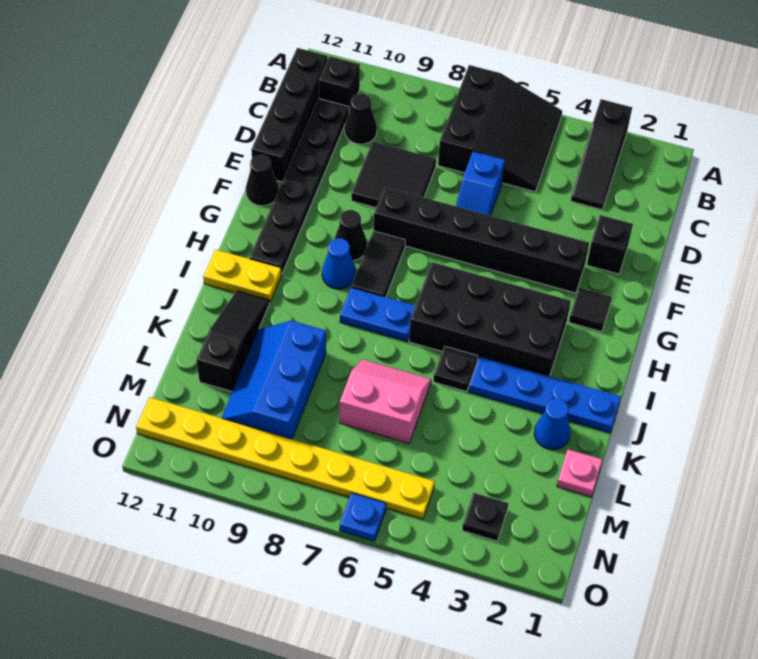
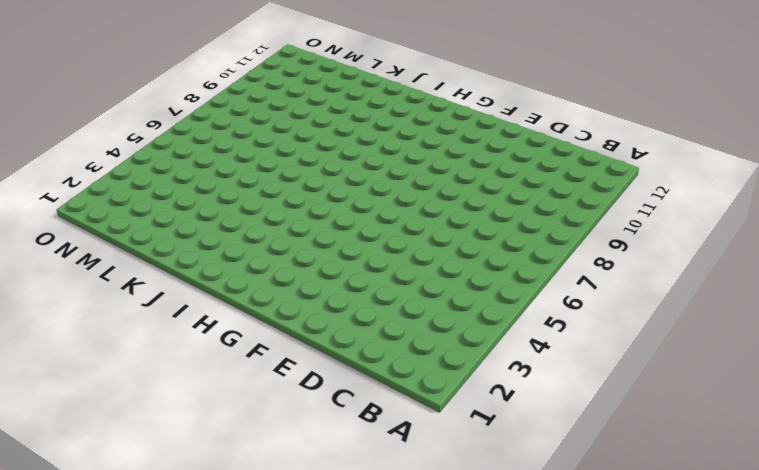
none -> black slope A3:C3 level 1 top A
none -> black slope A5:C7 level 1 top 7
none -> black brick B11 level 1

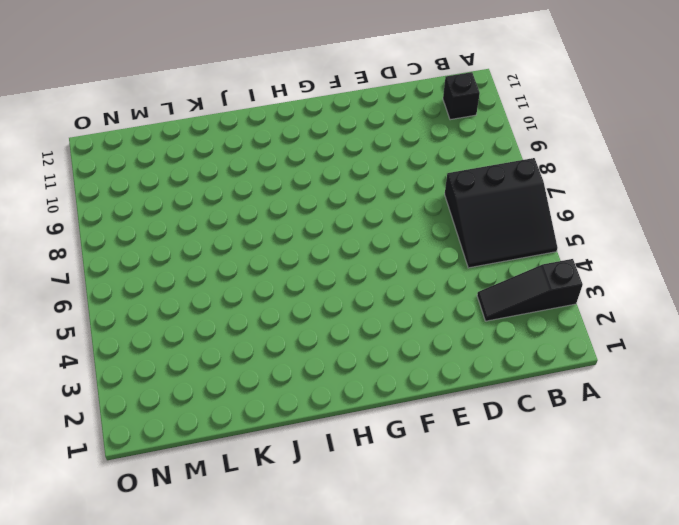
none -> black brick B12:E12 level 1
none -> black cone C10 level 1
none -> black plate C11:H11 level 1

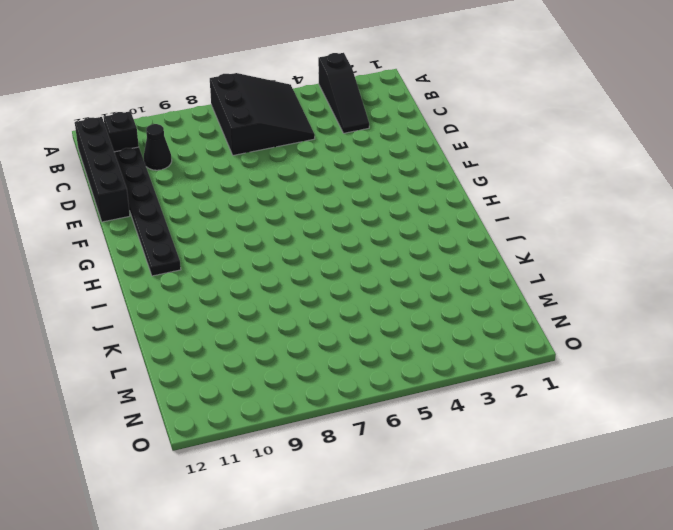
none -> blue slope D6:E6 level 1 top D
none -> black tile D8:E9 level 1
none -> black brick E2 level 1

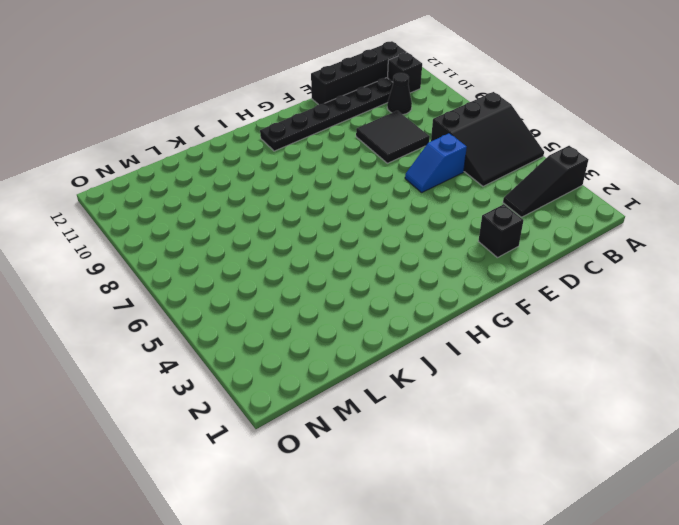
none -> black brick F3:F8 level 1
none -> black cone F12 level 1
none -> black tile G2 level 1

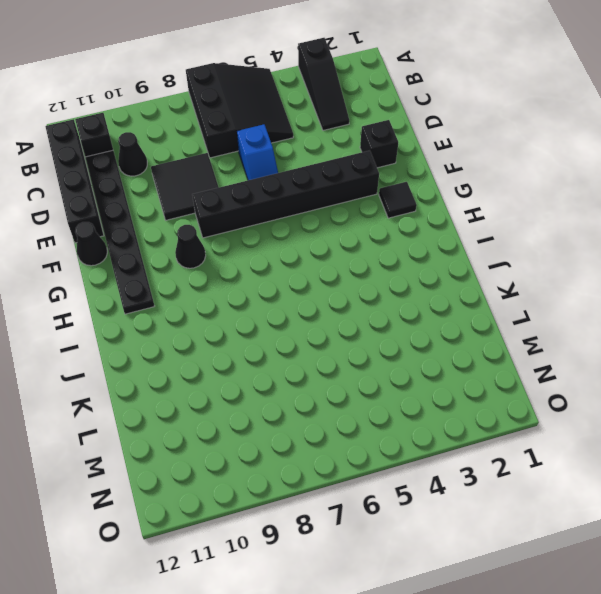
none -> black tile G8:H8 level 1
none -> black brick H3:I6 level 1
none -> blue cone H9 level 1

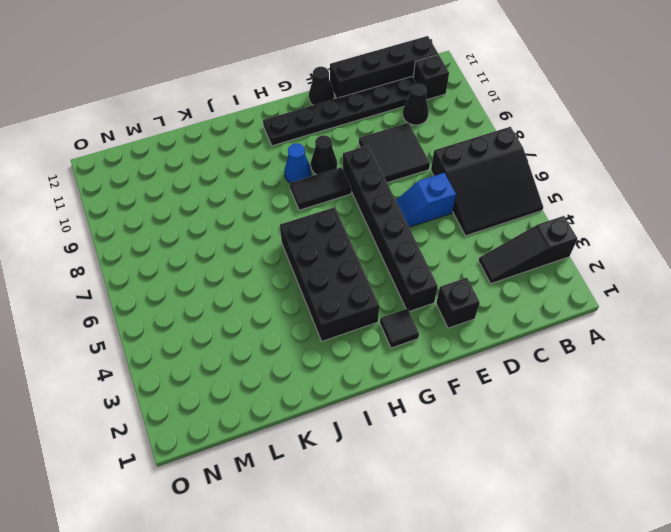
none -> blue plate I7:I8 level 1
none -> yellow plate I11:I12 level 1
none -> blue plate J1:J4 level 1

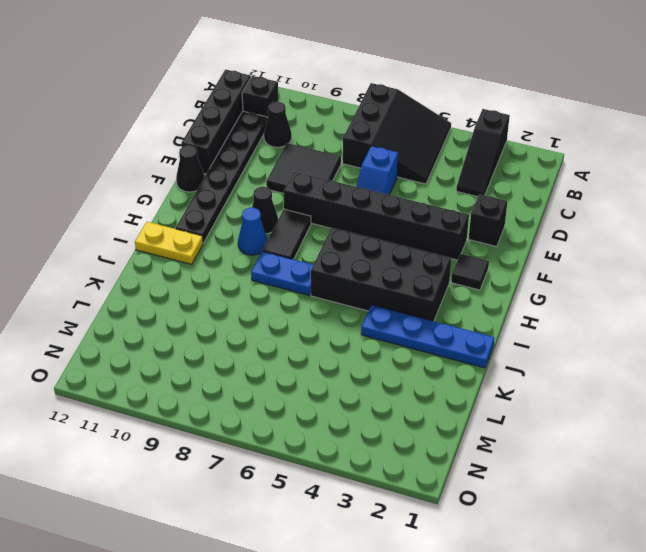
none -> black plate J5 level 1
none -> black slope J11:L11 level 1 top L
none -> blue cone K2 level 1

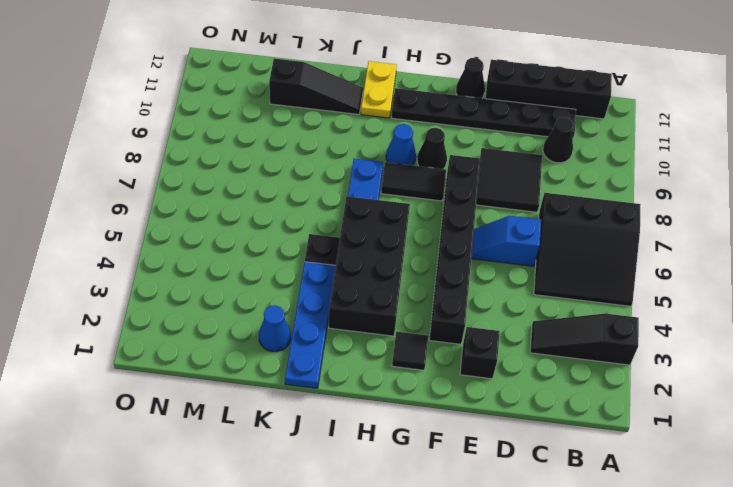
none -> black brick B11 level 1
none -> pink slope K6:L7 level 1 top L
none -> blue slope K9:M10 level 1 top 9

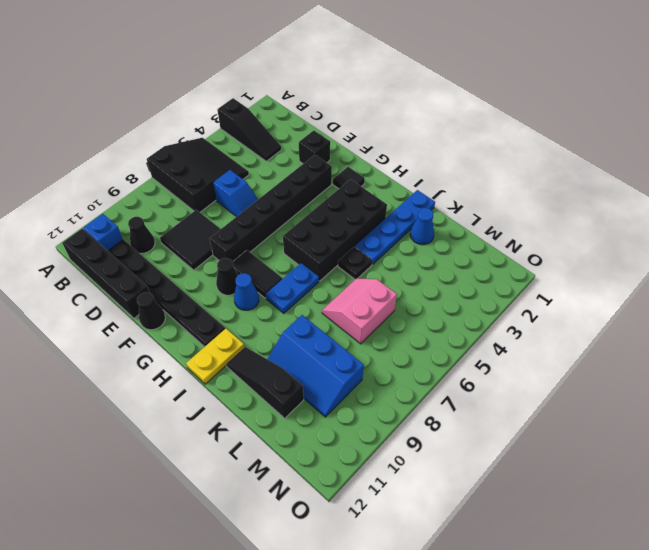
blue brick B11 level 1 -> black brick B11 level 1
none -> pink plate L1 level 1
none -> black plate N3 level 1
none -> yellow plate N5:N12 level 1

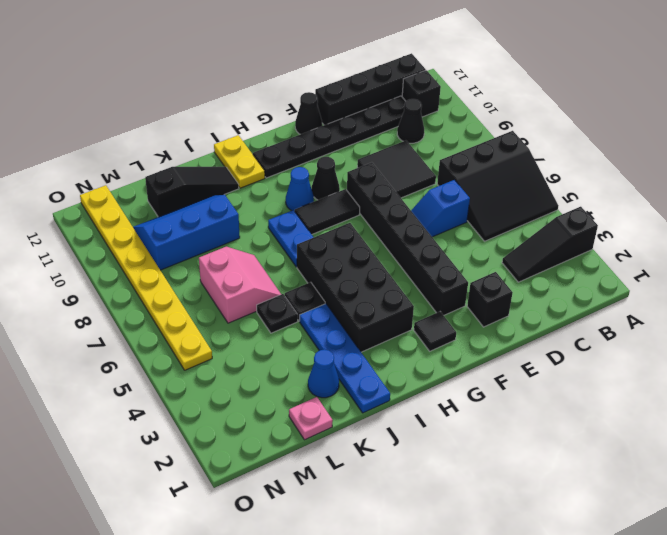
black plate K5 level 1 -> black plate N3 level 1
none -> blue plate O6 level 1

